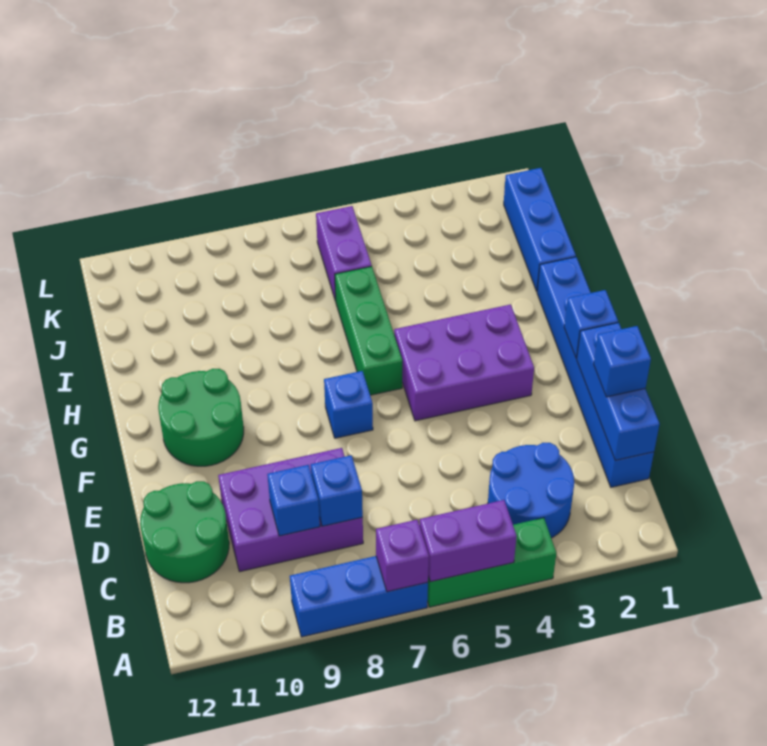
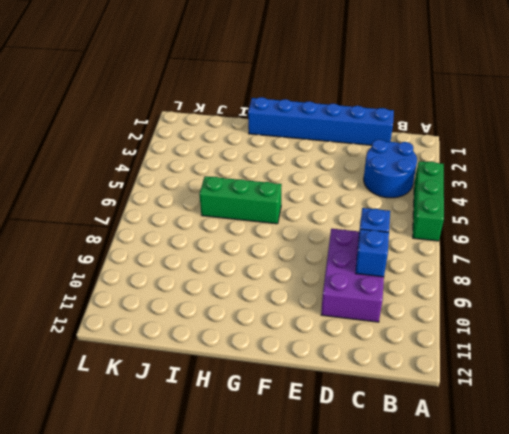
none -> blue brick A7:A9 level 1
none -> green round brick C11:D12 level 1
none -> purple brick F3:G5 level 1

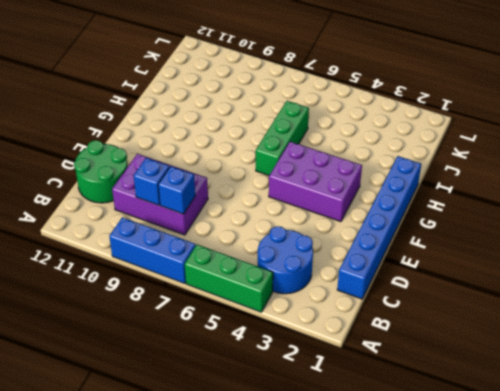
none -> blue brick F7 level 1
none -> green round brick F10:G11 level 1
none -> blue brick I1:K1 level 1

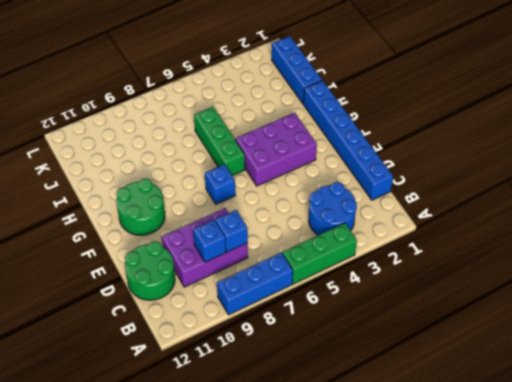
none -> purple brick J6:K6 level 1
none -> purple brick A5:A6 level 2
none -> purple brick A7 level 2

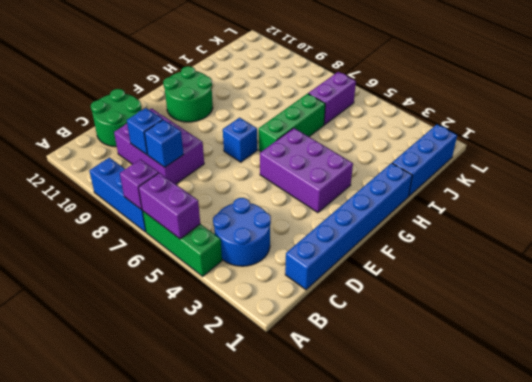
none -> blue brick C1:E1 level 2
none -> blue brick F1 level 2
none -> blue brick D1 level 3

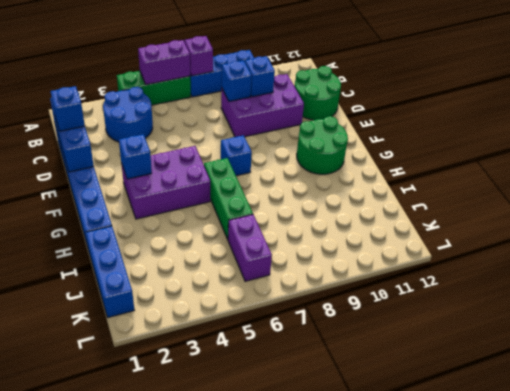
blue brick F3 level 2 -> blue brick F1 level 2

